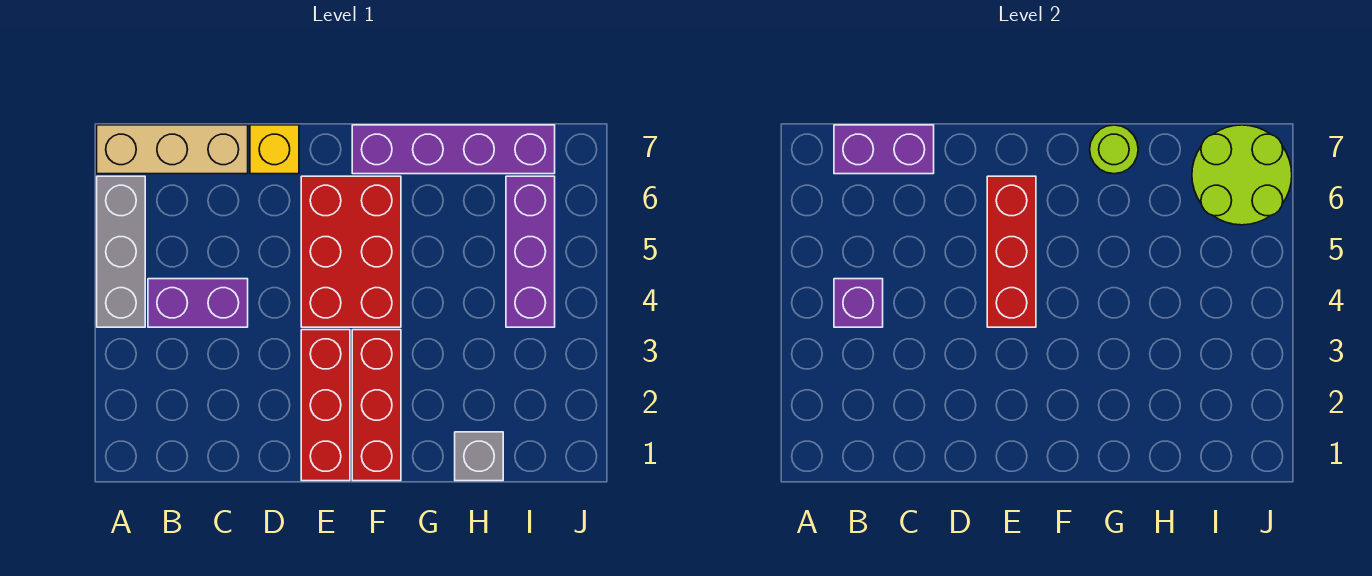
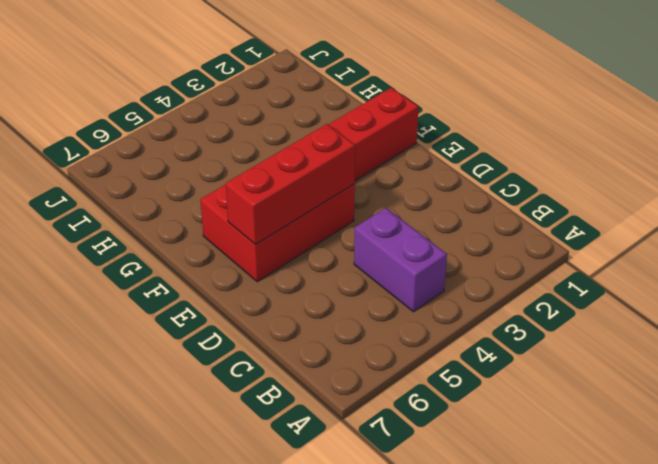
none -> grey brick A4:A6 level 1
none -> tan brick A7:C7 level 1
none -> yellow brick D7 level 1

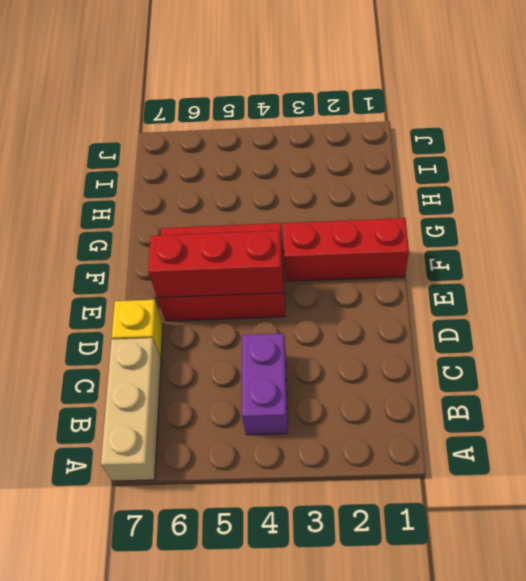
none -> grey brick A4:A6 level 1
none -> red brick E1:E3 level 1
none -> purple brick F7:I7 level 1

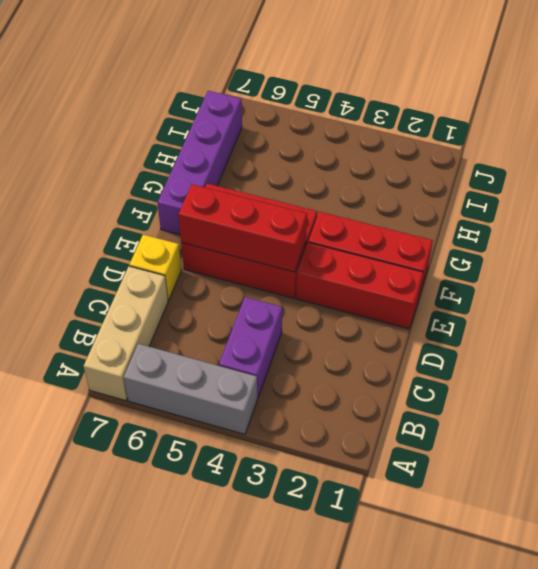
none -> grey brick H1 level 1
none -> purple brick I4:I6 level 1
none -> purple brick B4 level 2

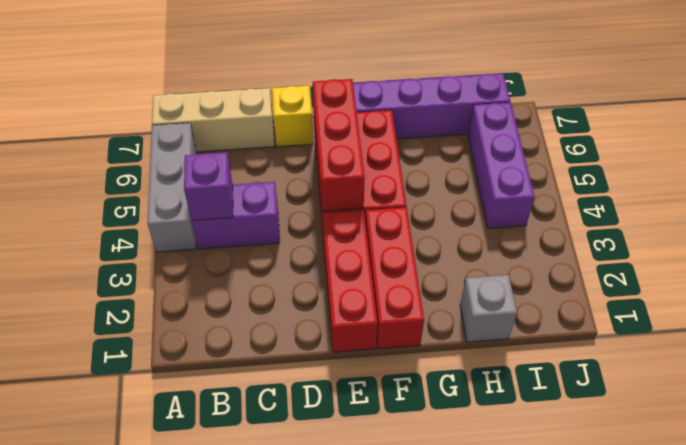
none -> purple brick B7:C7 level 2
none -> lime round brick G7 level 2
none -> lime round brick I6:J7 level 2

